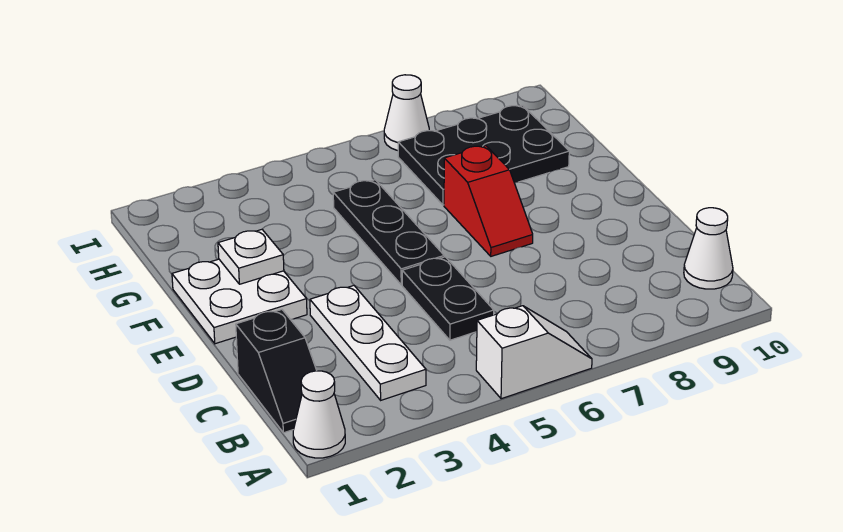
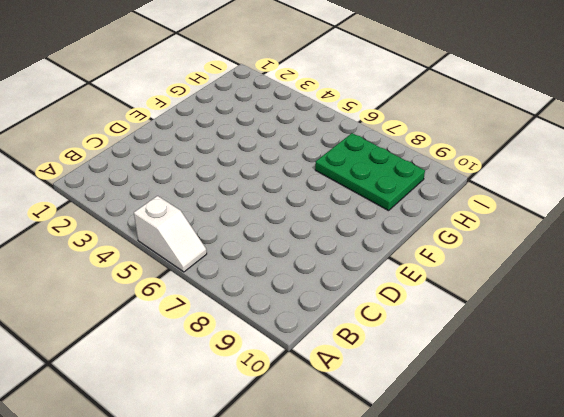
green plate G7:H9 level 1 -> black plate G7:H9 level 1
none -> white cone A1 level 1
none -> black slope B1:C1 level 1 top C
none -> white plate B3:D3 level 1

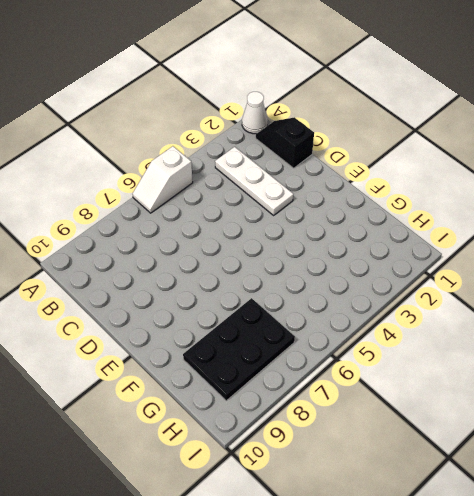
none -> white cone B10 level 1
none -> black plate C5:D5 level 1
none -> white plate E1:F2 level 1

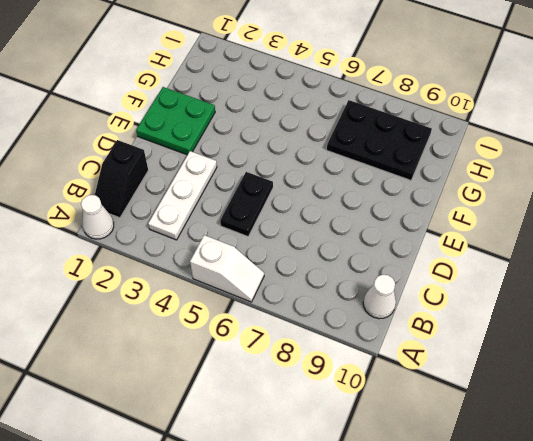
green plate E1:F2 level 1 -> white plate E1:F2 level 1
none -> black plate E5:G5 level 1
none -> red slope E7:F7 level 1 top F
none -> white cone I7 level 1

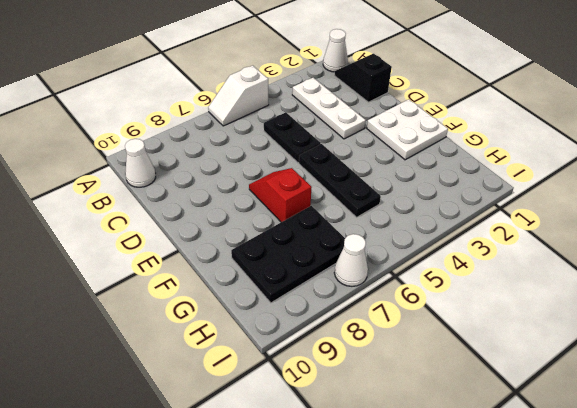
none -> white plate F2 level 2

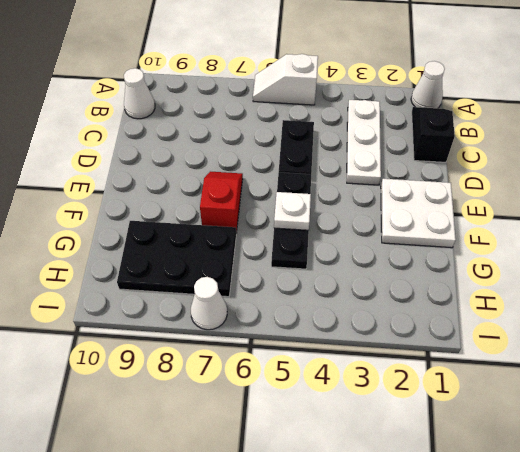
white plate F5 level 2 -> white plate F2 level 2

